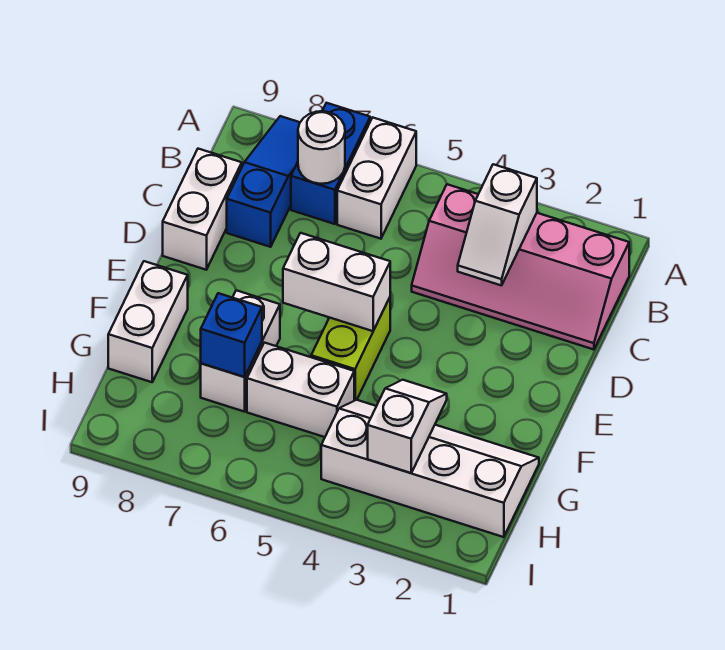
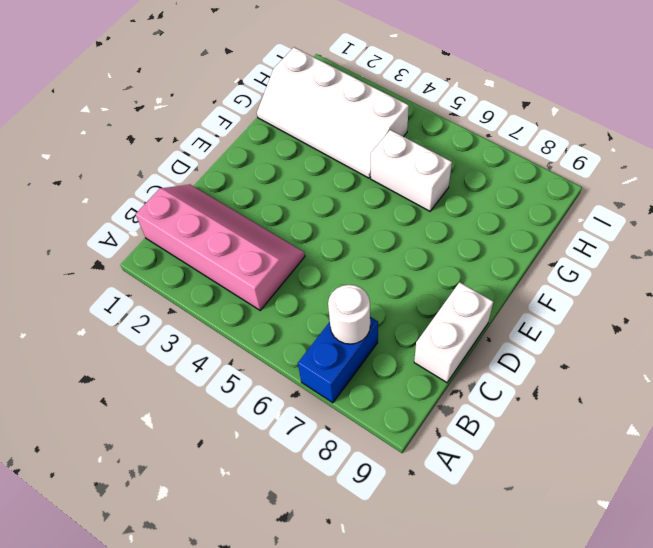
none -> white brick A6:B6 level 1
none -> blue slope A8:C8 level 1 top C
none -> lime brick E5:F5 level 1

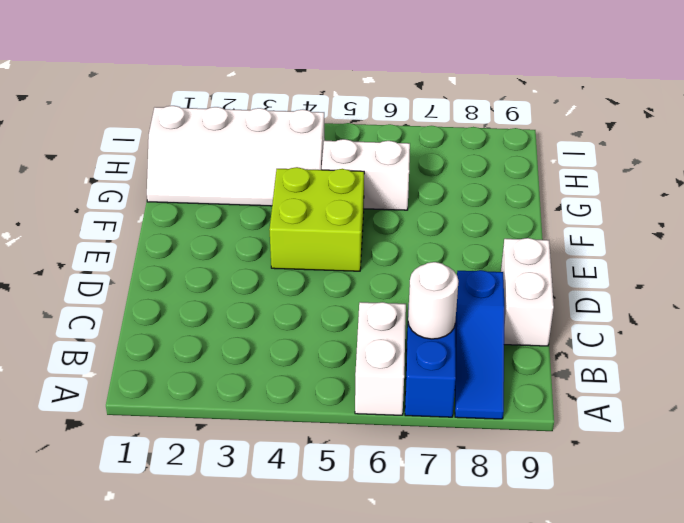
lime brick E4:F5 level 1 -> lime brick E5:F5 level 1
none -> pink slope B1:C4 level 1 top B
none -> white brick F7:G7 level 1
none -> white brick F9:G9 level 1

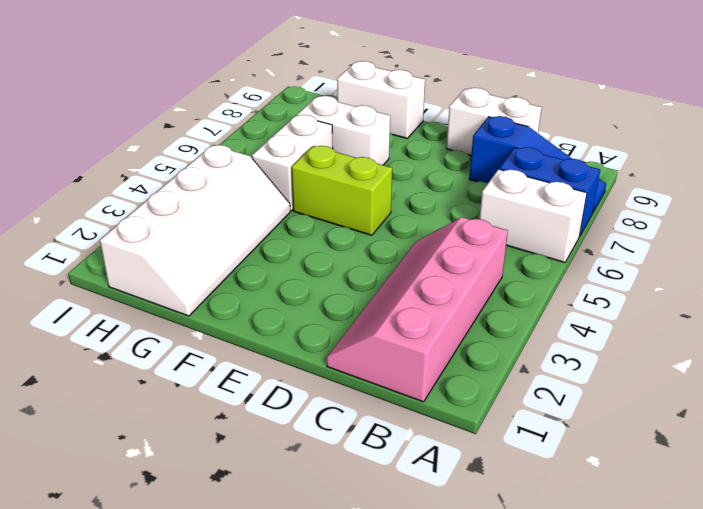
none -> white slope B3:C3 level 2 top B
none -> white round brick B7 level 2
none -> white brick E5:E6 level 2

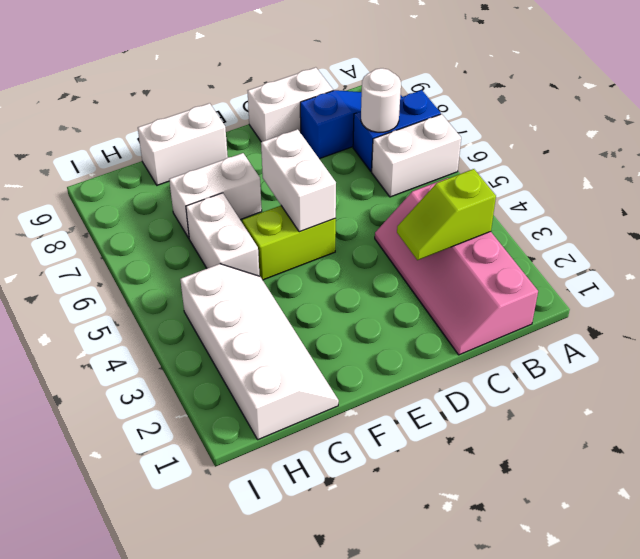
lime slope B3:C3 level 2 top B -> white slope B3:C3 level 2 top B
none -> white slope G3:H3 level 2 top H
none -> blue brick G7 level 2

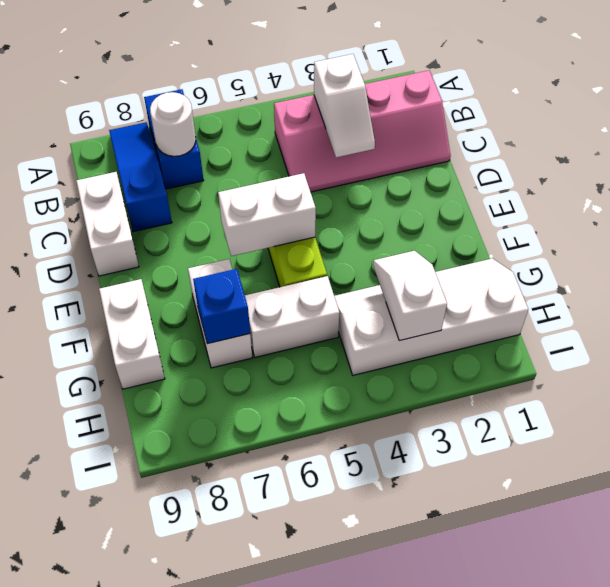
none -> white brick A6:B6 level 1

